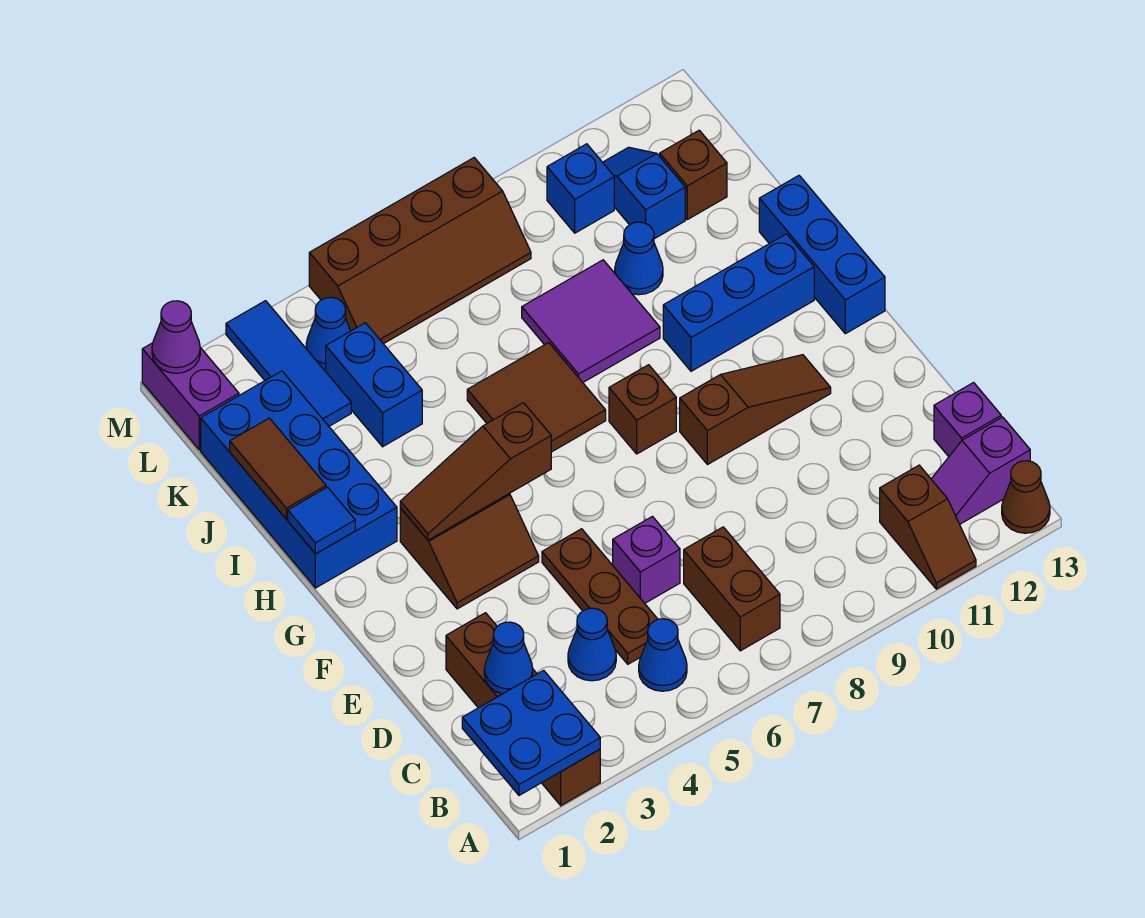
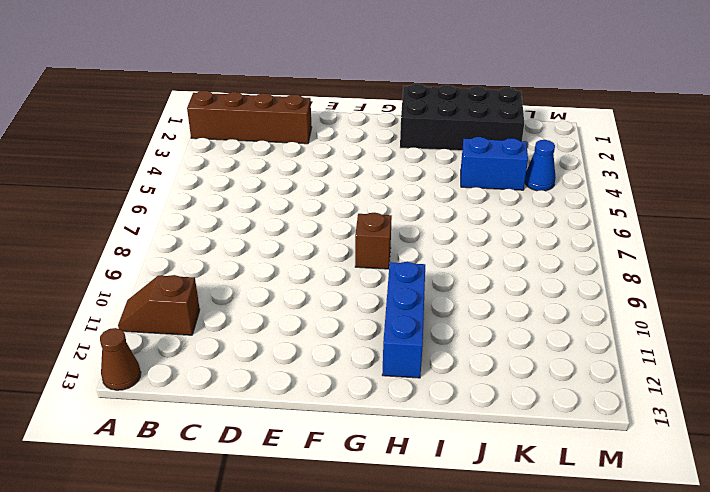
black brick H1:K2 level 1 -> blue brick H1:K2 level 1
none -> blue cone B5 level 1
none -> brown brick B7:C7 level 1
none -> purple slope B12:B13 level 1 top 13
none -> blue cone C4 level 1

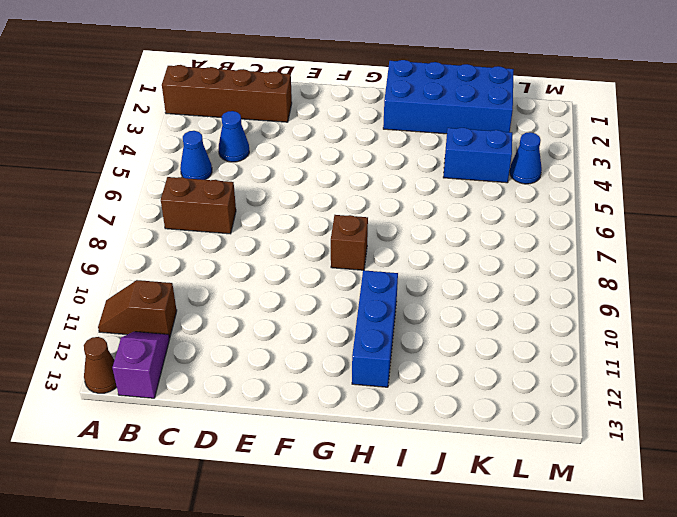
none -> brown plate C5:E5 level 1
none -> purple brick C13 level 1
none -> purple brick D6 level 1
none -> brown slope F3:G4 level 1 top G

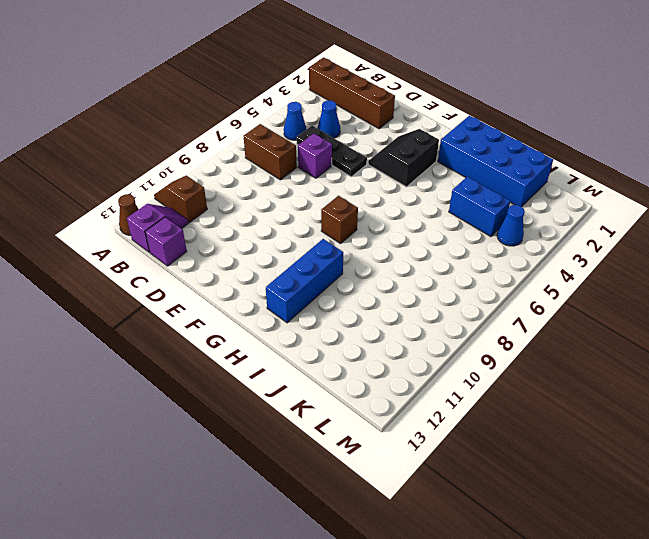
black plate C5:E5 level 1 -> brown plate C5:E5 level 1
black slope F3:G4 level 1 top G -> brown slope F3:G4 level 1 top G
none -> brown slope F9:F11 level 1 top 9
none -> blue brick G13:I13 level 1
none -> brown tile H6:I7 level 1
none -> purple tile I8:J9 level 1

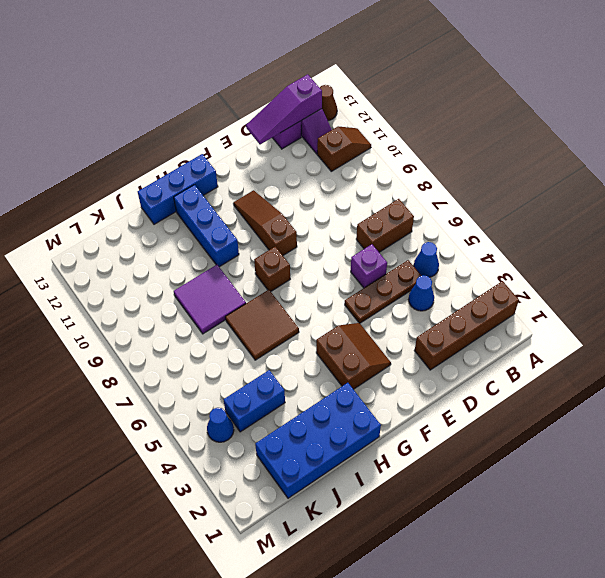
purple slope B13:D13 level 2 top B -> none
none -> blue cone J10 level 1
none -> blue tile K3:M3 level 1
none -> blue slope K11:L11 level 1 top K
none -> brown brick K12 level 1

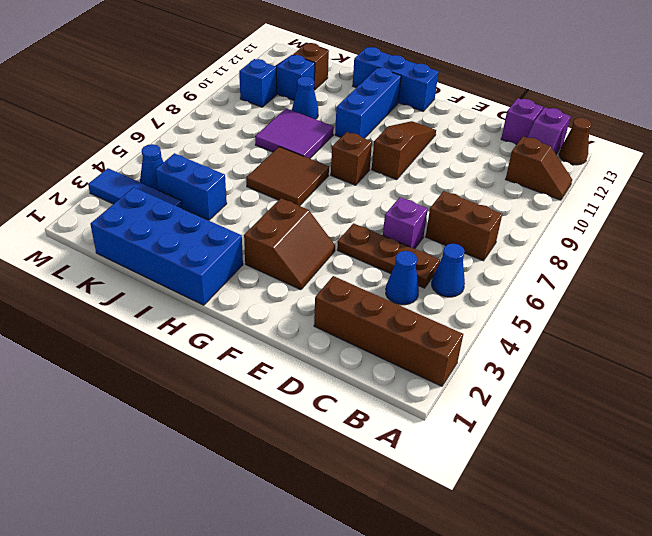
none -> purple brick L1:M1 level 1
none -> brown slope L5:M8 level 1 top M
none -> blue plate A1:B2 level 2
none -> blue cone C2 level 2

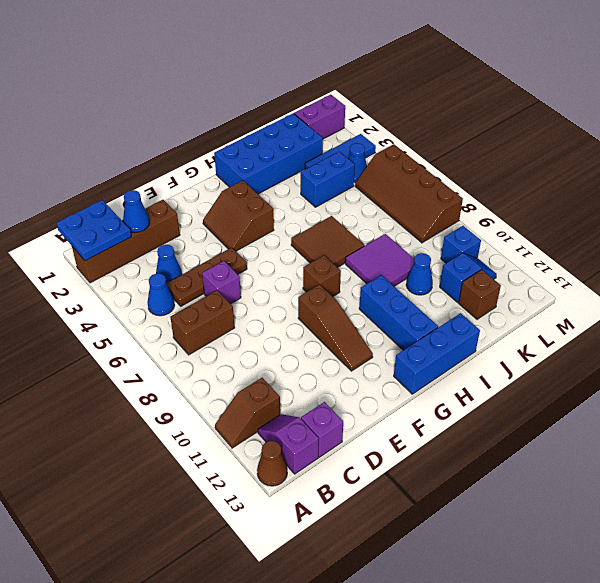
none -> brown slope G3:G5 level 2 top 5
none -> blue tile H1 level 2
none -> brown tile I1:J1 level 2
none -> purple cone M1 level 2

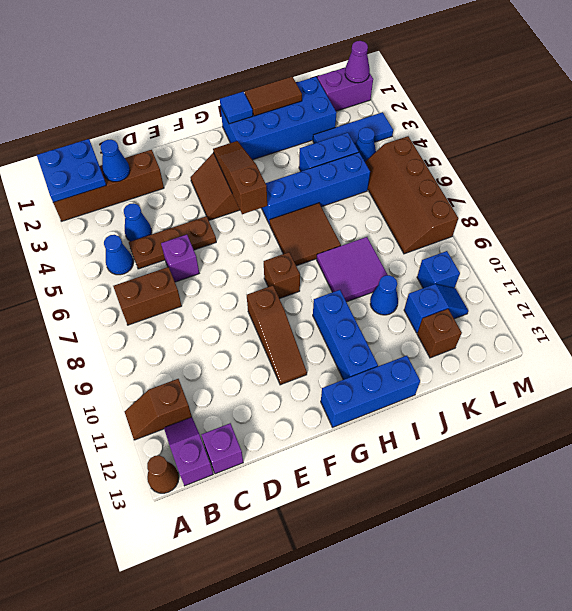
blue brick H5:K5 level 1 -> none

